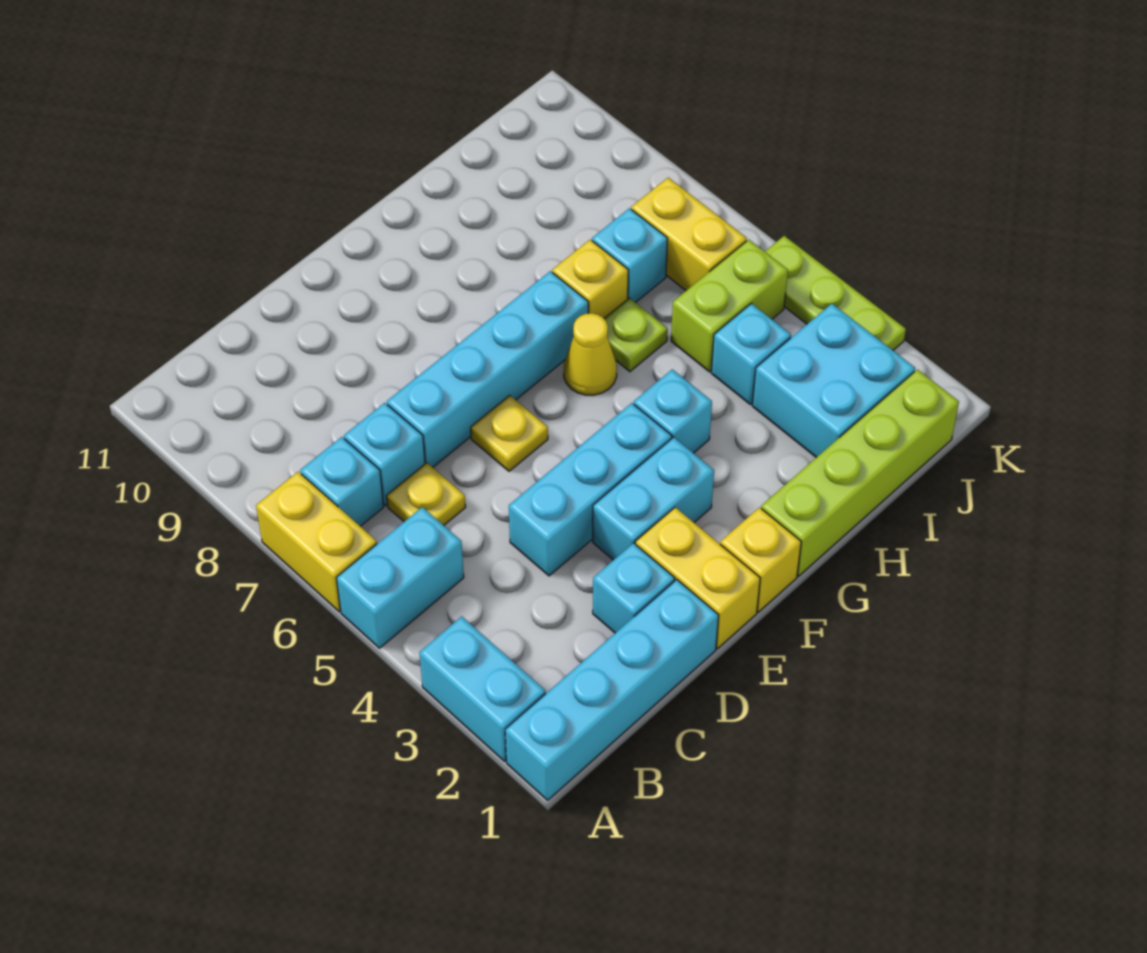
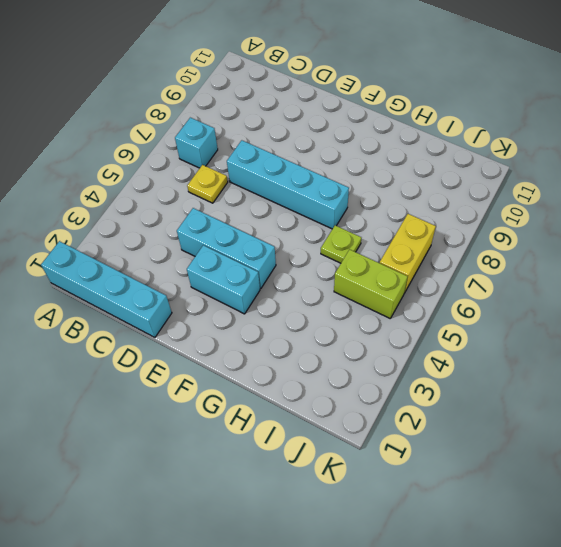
none -> cyan brick A2:A3 level 1
none -> cyan brick A5:B5 level 1
none -> yellow brick A6:A7 level 1

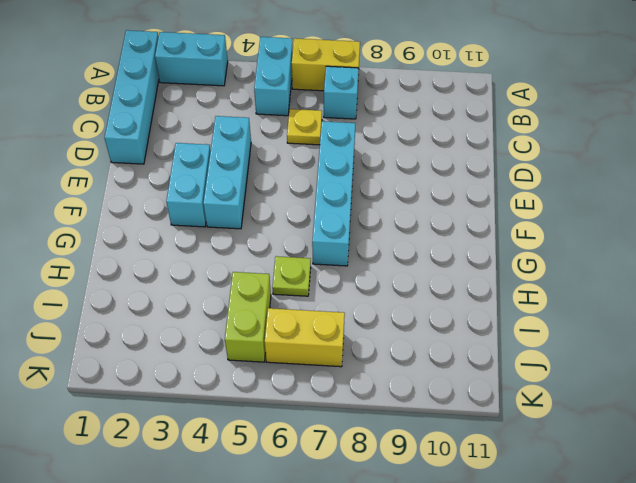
none -> cyan brick C7 level 1
none -> cyan brick D2 level 1
none -> yellow brick E1:E2 level 1

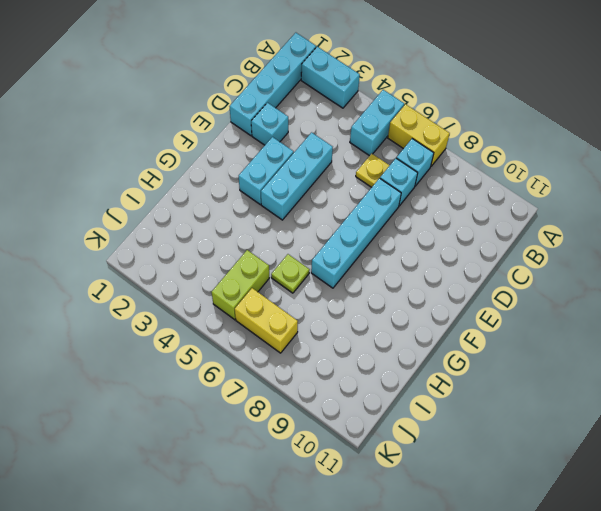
none -> yellow brick E1:E2 level 1
none -> yellow plate E6 level 1
none -> yellow brick F1 level 1

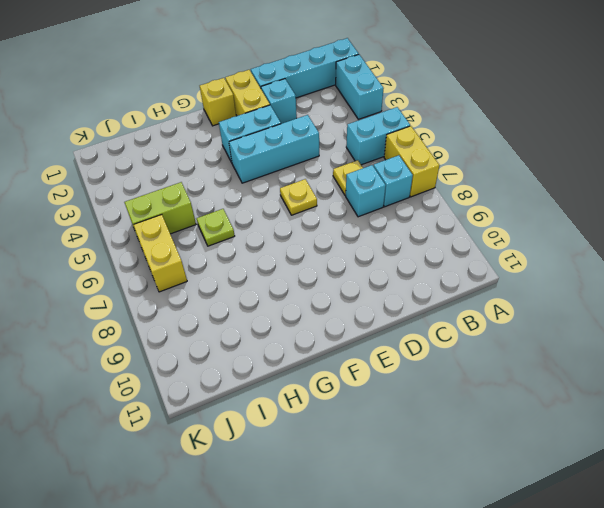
none -> cyan brick D7:G7 level 1
none -> lime brick G1:J1 level 1
none -> cyan brick G4 level 1

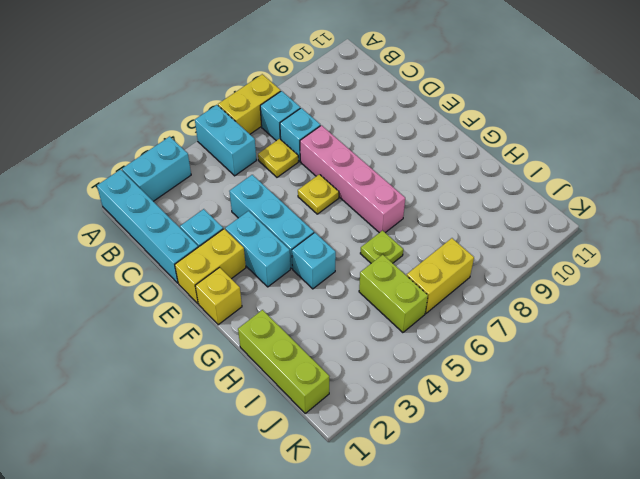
pink brick D7:G7 level 1 -> cyan brick D7:G7 level 1
lime brick H1:J1 level 1 -> lime brick G1:J1 level 1
none -> yellow cone G6 level 1
none -> yellow brick H7 level 1
none -> cyan brick I2:J3 level 1

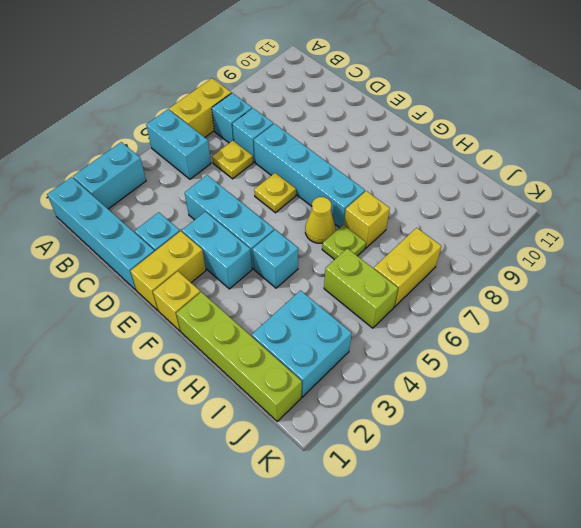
none -> cyan brick I4 level 1
none -> cyan brick I7 level 1
none -> lime plate K3:K5 level 1

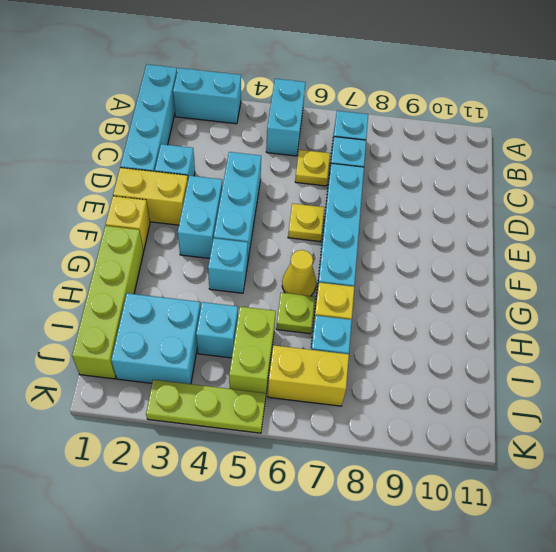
none -> yellow brick A6:A7 level 1

